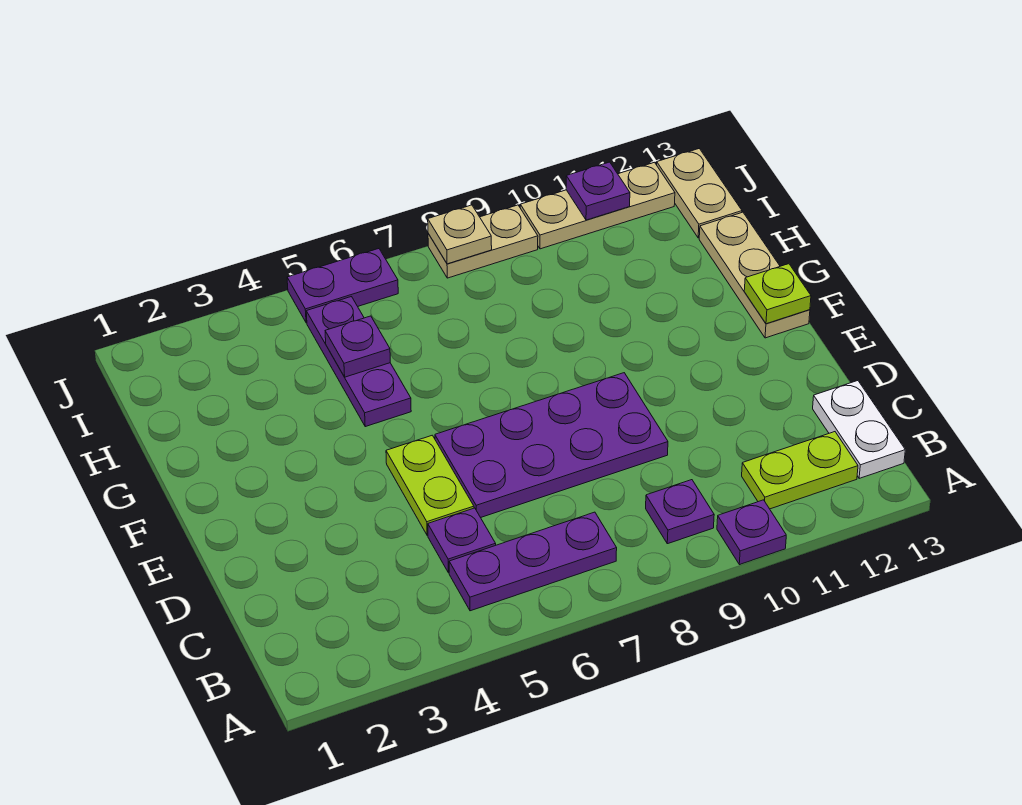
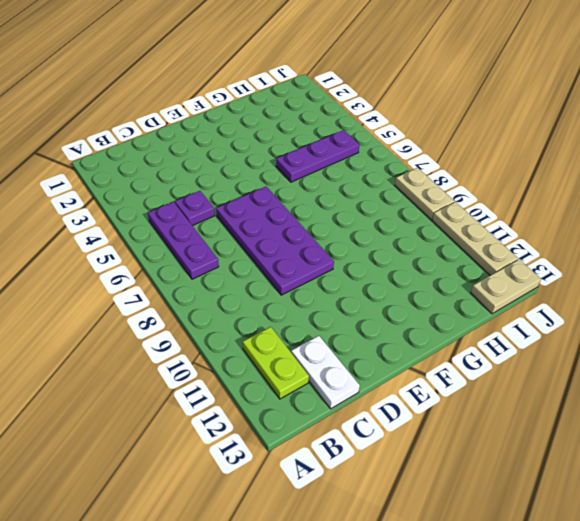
white plate C12:C13 level 1 -> white plate B13:C13 level 1
none -> purple plate A10 level 1
none -> purple plate B9 level 1
none -> lime plate D5:E5 level 1

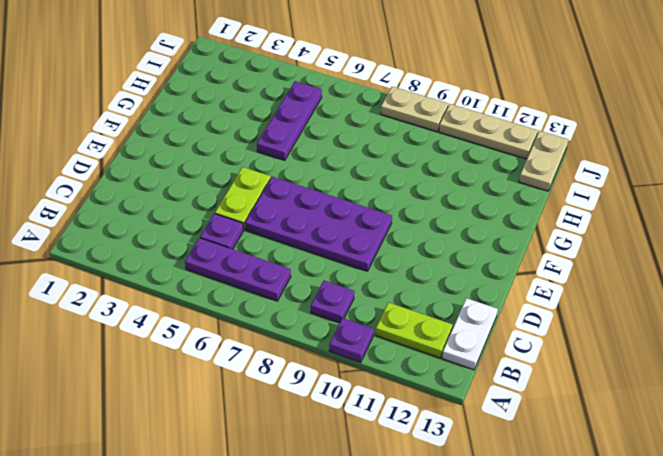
none -> tan plate F13:H13 level 1
none -> purple plate J5:J6 level 1
none -> lime plate F13 level 2

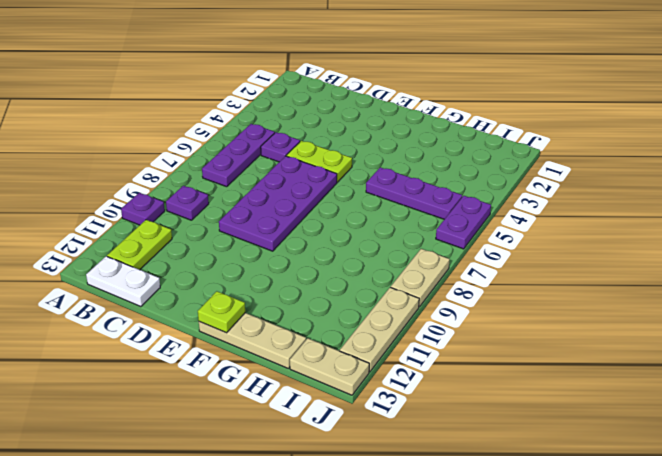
none -> purple plate H5 level 2
none -> tan plate J8 level 2
none -> purple plate J11 level 2

